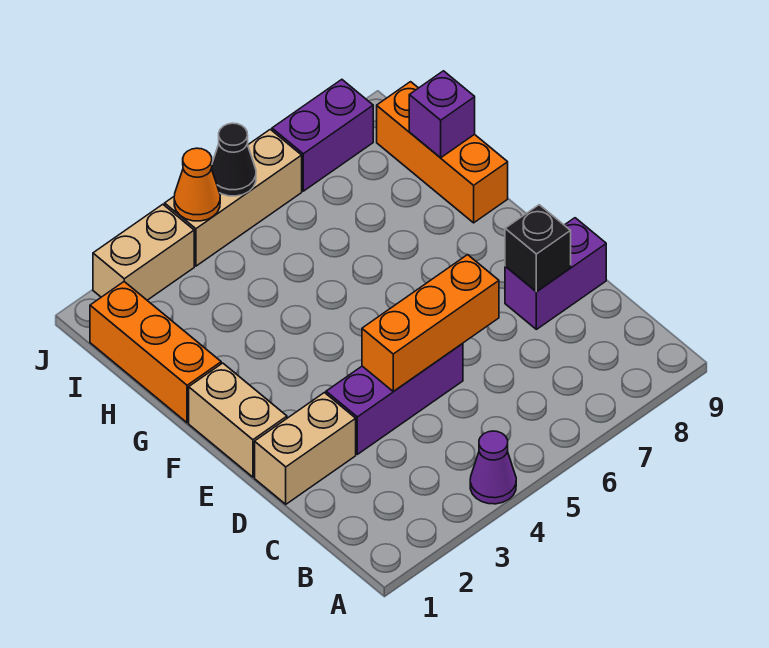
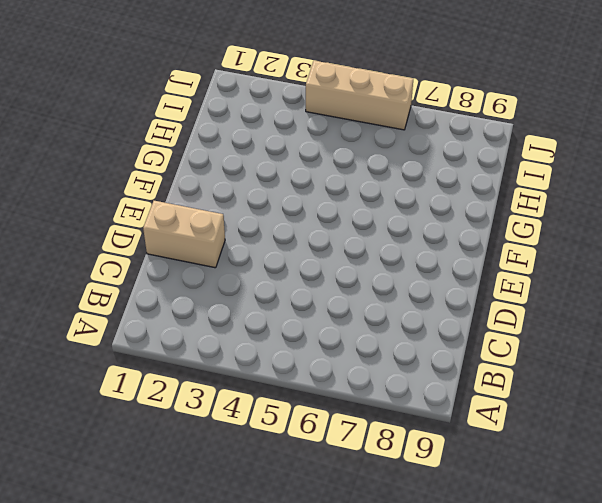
none -> purple cone A4 level 1
none -> purple brick D3:D5 level 1
none -> purple brick D8:D9 level 1

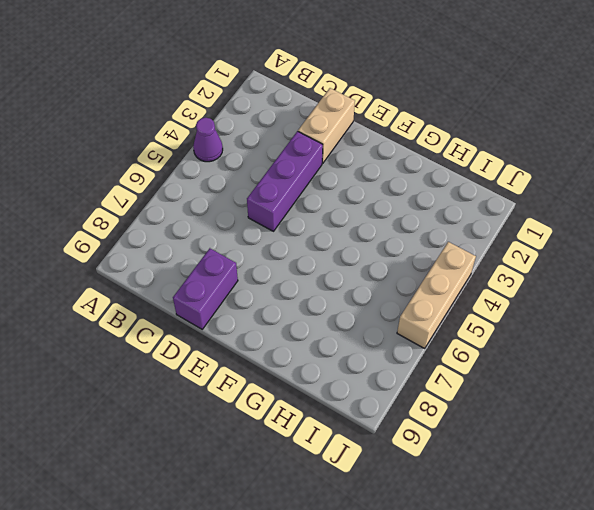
none -> tan brick E1:F1 level 1
none -> orange brick G1:I1 level 1
none -> orange brick G9:I9 level 1

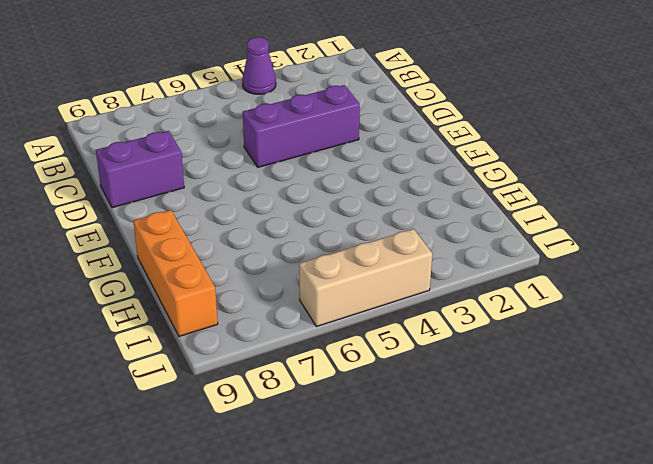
none -> tan brick D1:D2 level 1
none -> tan brick E1:F1 level 1
none -> orange brick G1:I1 level 1

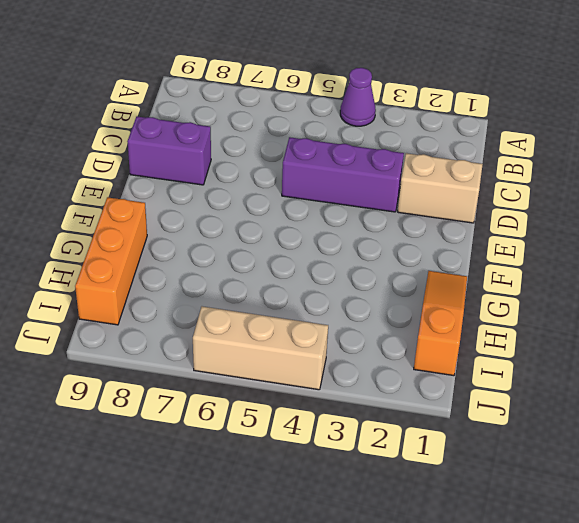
orange slope G1:I1 level 1 top I -> orange brick G1:I1 level 1
none -> tan brick E1:F1 level 1
none -> tan brick J2:J3 level 1
none -> purple brick J7:J8 level 1

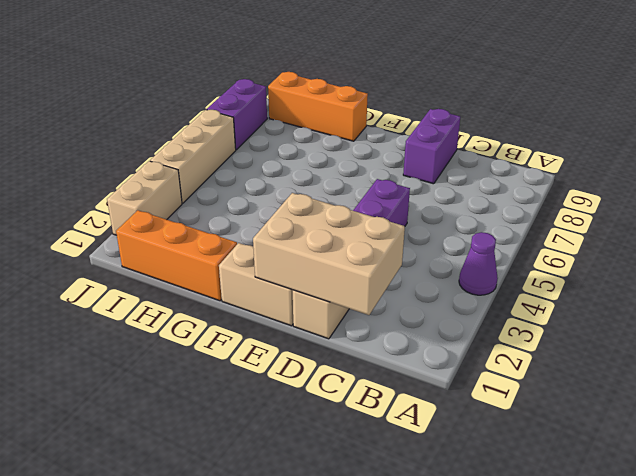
tan brick C1:E2 level 2 -> none
none -> orange brick D4:D6 level 2
none -> black brick D8 level 2
none -> purple brick H9 level 2

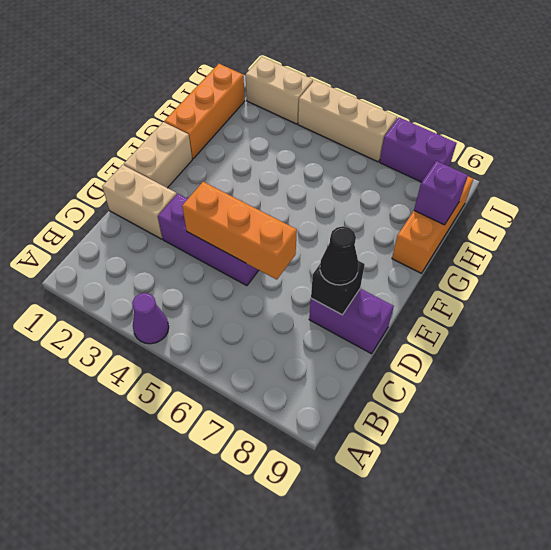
black cone D8 level 3 -> black cone J5 level 2
none -> orange cone J4 level 2

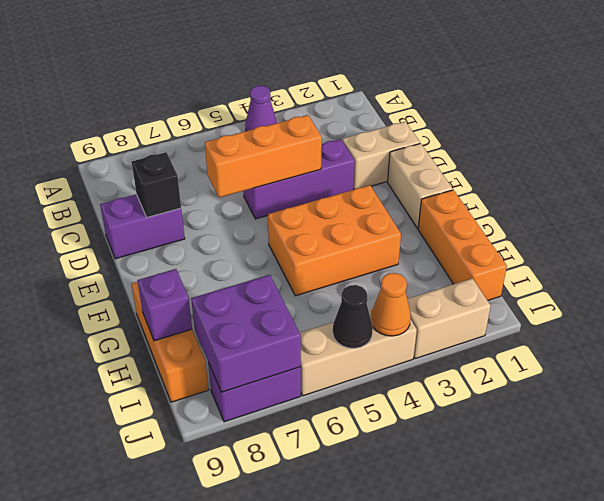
orange brick F3:G5 level 1 -> none
purple brick I7:J8 level 2 -> none

